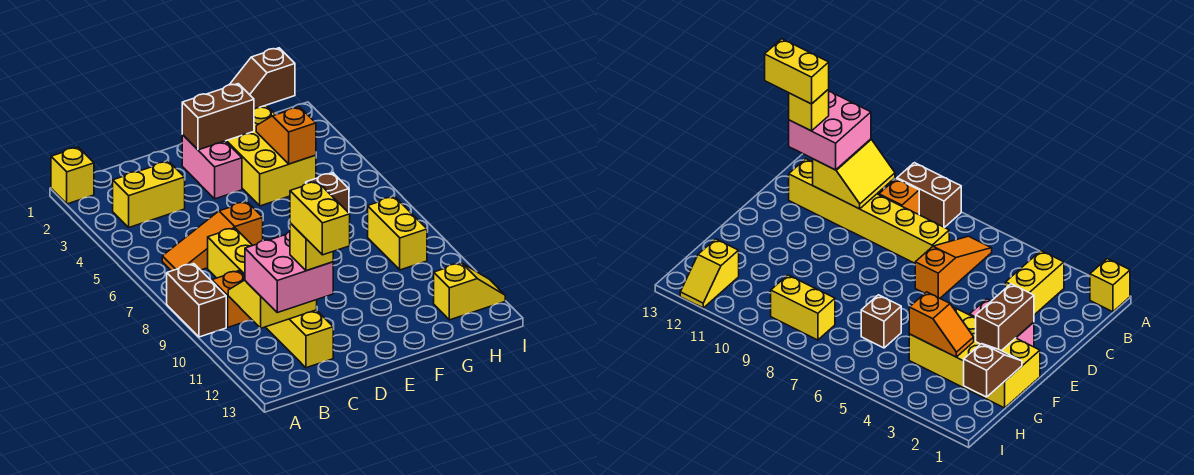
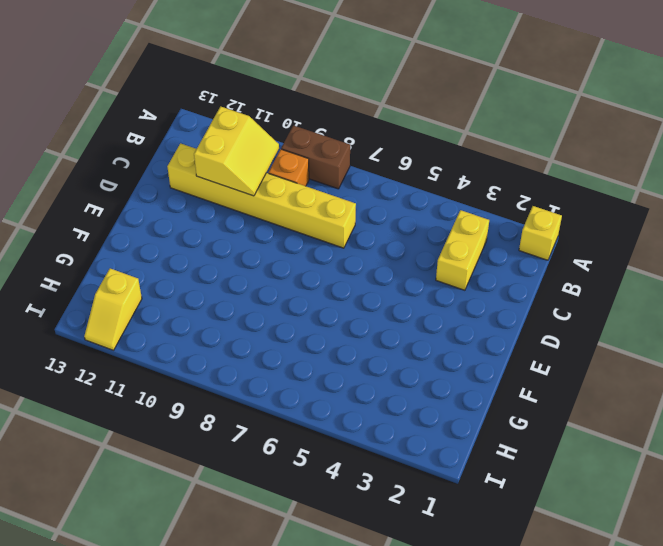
none -> orange slope B6:D6 level 1 top D
none -> pink brick E2:E3 level 1
none -> yellow brick F1:G4 level 1

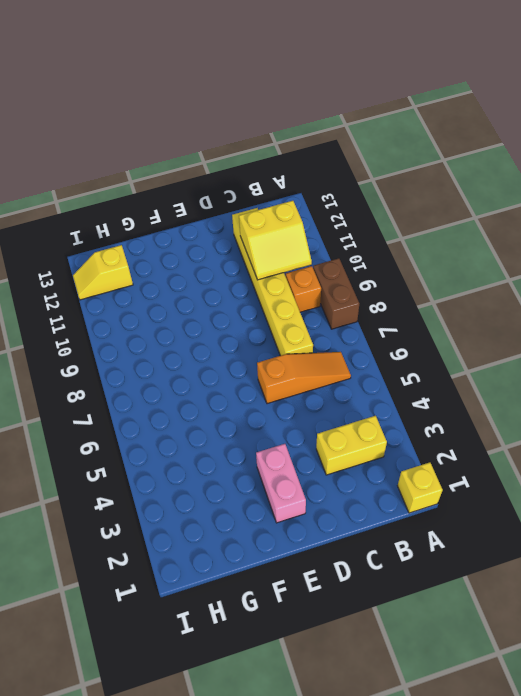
none -> yellow brick F1:G4 level 1
none -> brown brick G6 level 1
none -> yellow brick H8:H9 level 1

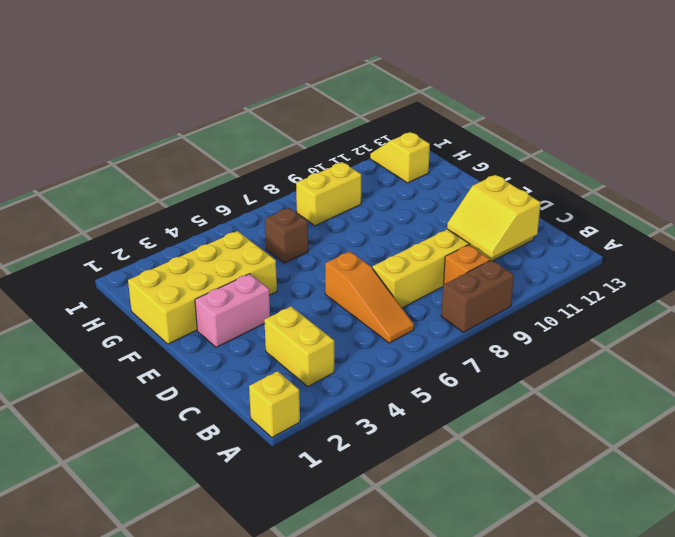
none -> brown brick E2:F2 level 2
none -> brown slope G1:H1 level 2 top H
none -> orange slope G3:G4 level 2 top 4

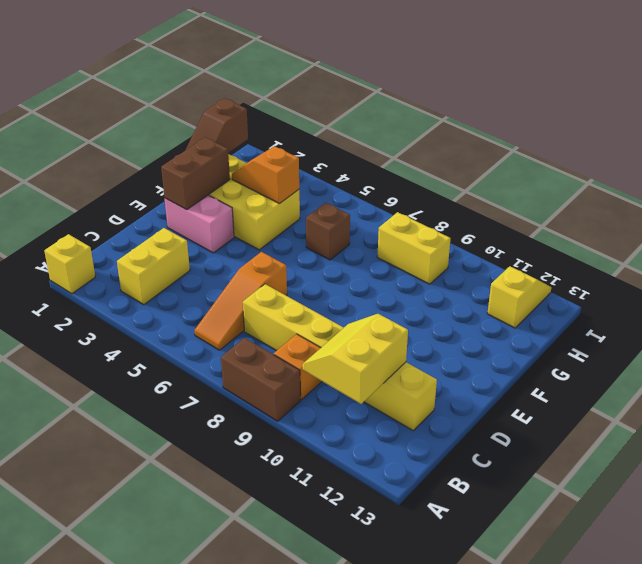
none -> pink brick B11:C12 level 3
none -> yellow brick C12 level 4
none -> yellow brick C12:C13 level 5

